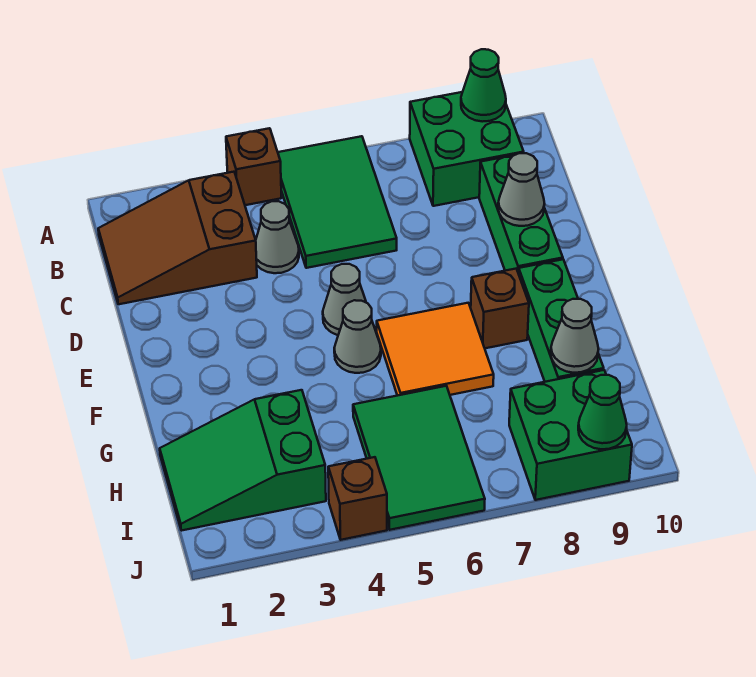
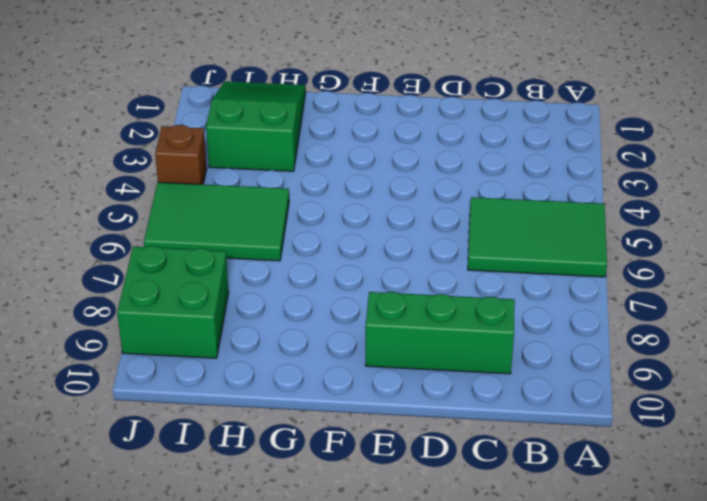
none -> brown brick A4 level 1
none -> green brick A8:B9 level 1
none -> brown slope B1:C3 level 1 top 3

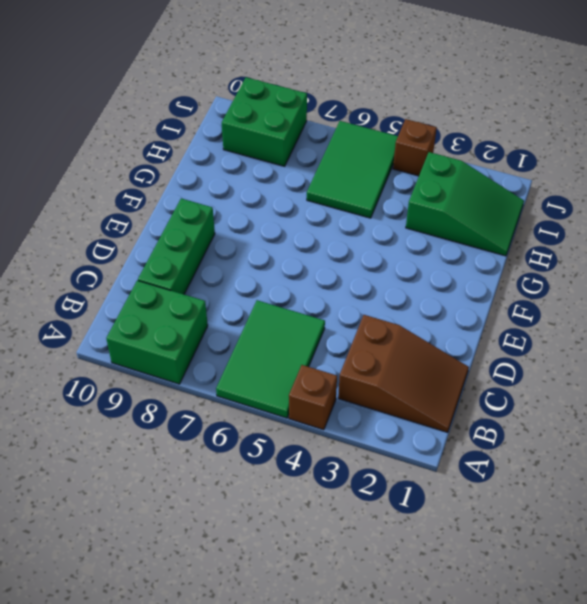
none -> grey cone C4 level 1
none -> grey cone E5 level 1
none -> grey cone F5 level 1

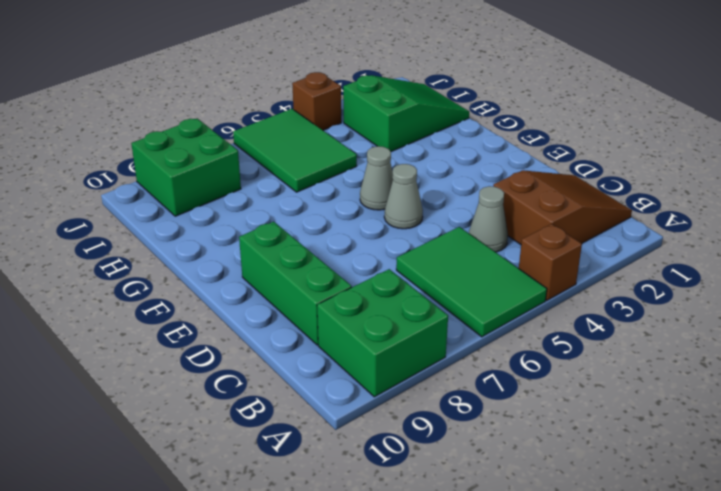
none -> orange tile F6:G7 level 1
none -> brown brick F8 level 1
none -> green brick F9:H9 level 1

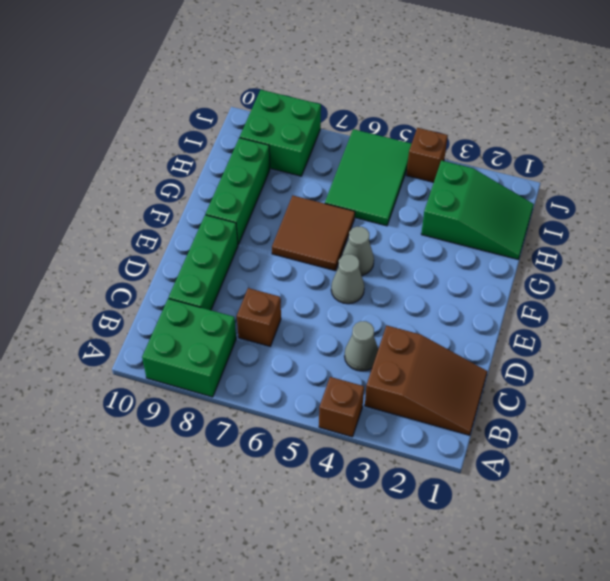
brown brick C7 level 1 -> brown brick F8 level 1
brown tile F6:G7 level 1 -> orange tile F6:G7 level 1
none -> green tile A5:C6 level 1
none -> green cone A9 level 2
none -> grey cone D9 level 2

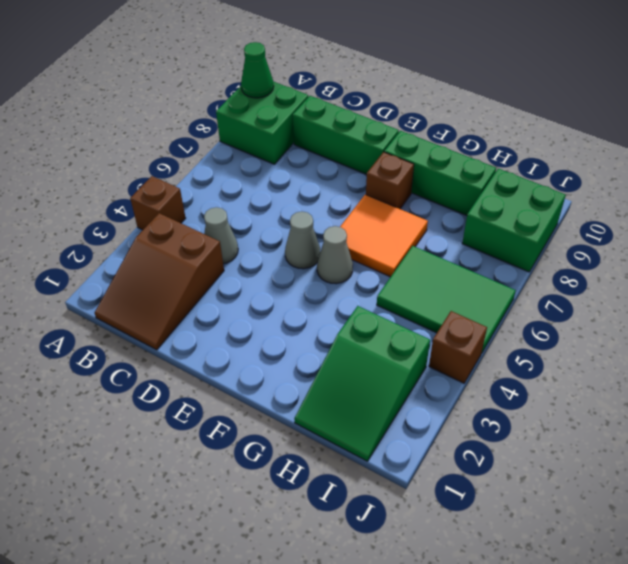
none -> green tile A5:C6 level 1
none -> grey cone D9 level 2
none -> grey cone H9 level 2

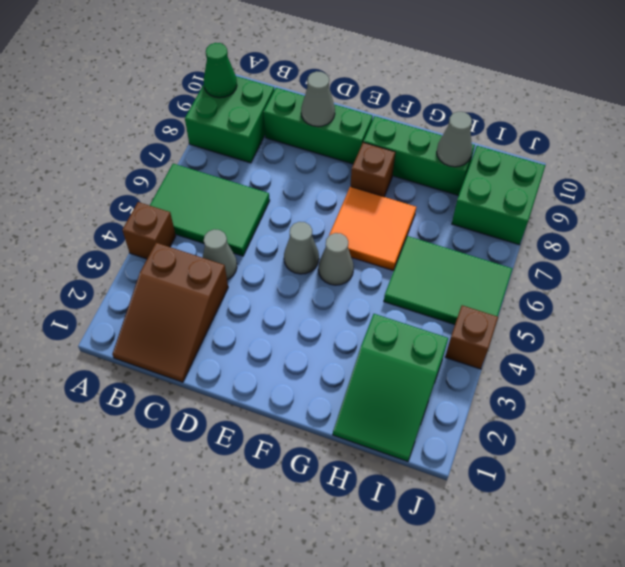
none -> green cone J9 level 2

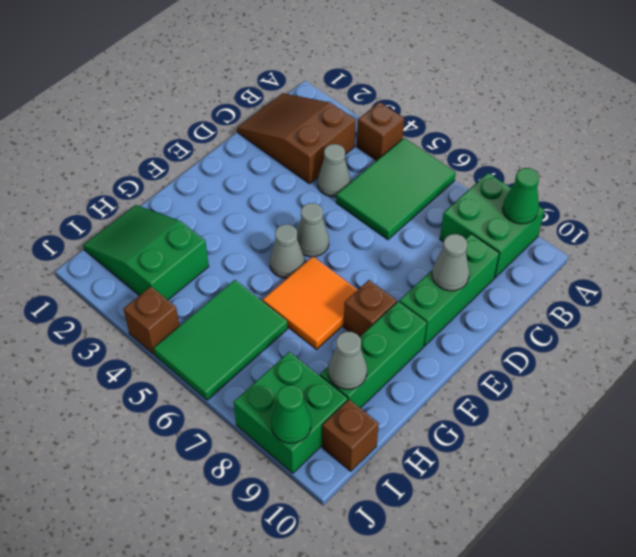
brown brick I10 level 1 -> none

